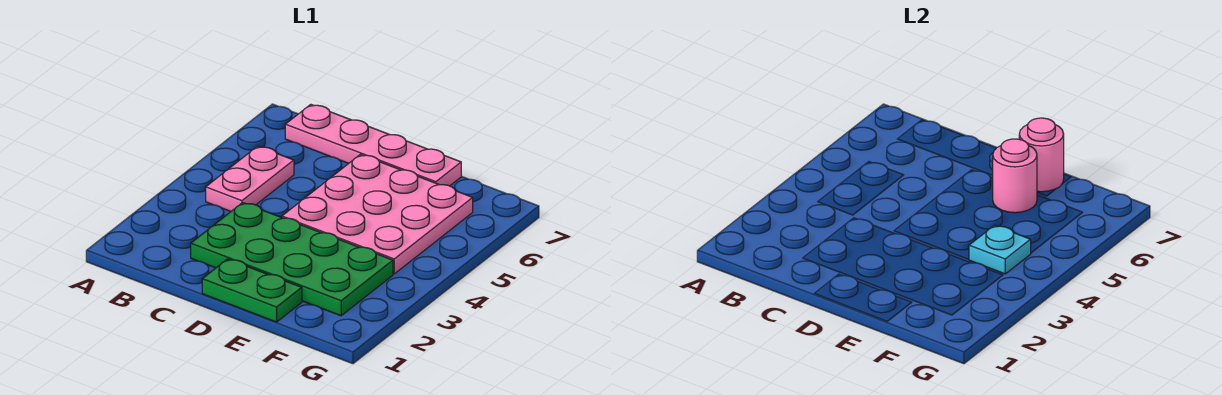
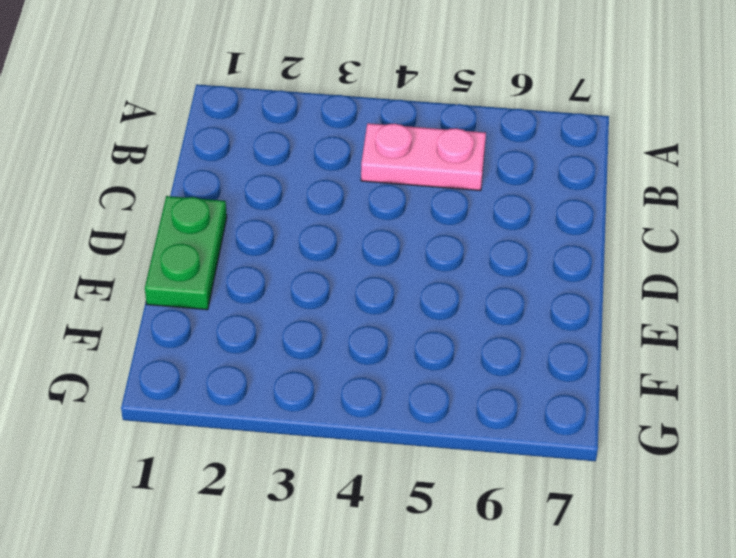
none -> pink plate B7:E7 level 1
none -> green plate C2:F3 level 1

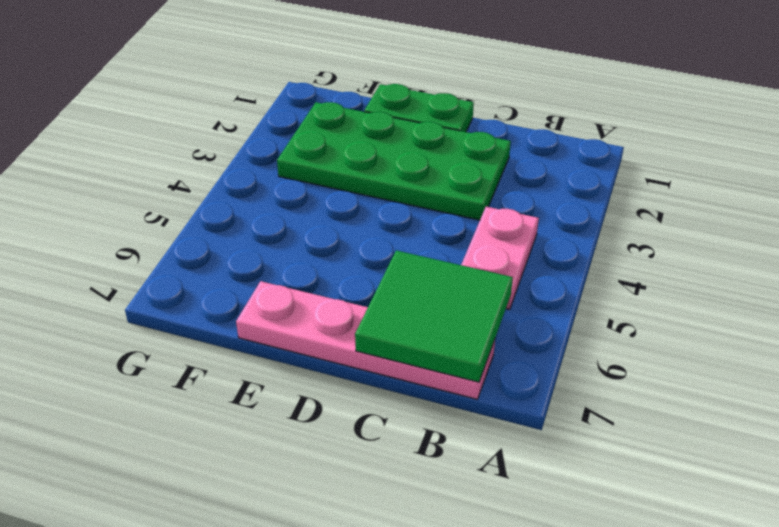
green tile B6:C7 level 2 -> none
none -> pink plate D4:F6 level 1
none -> pink round brick E6 level 2

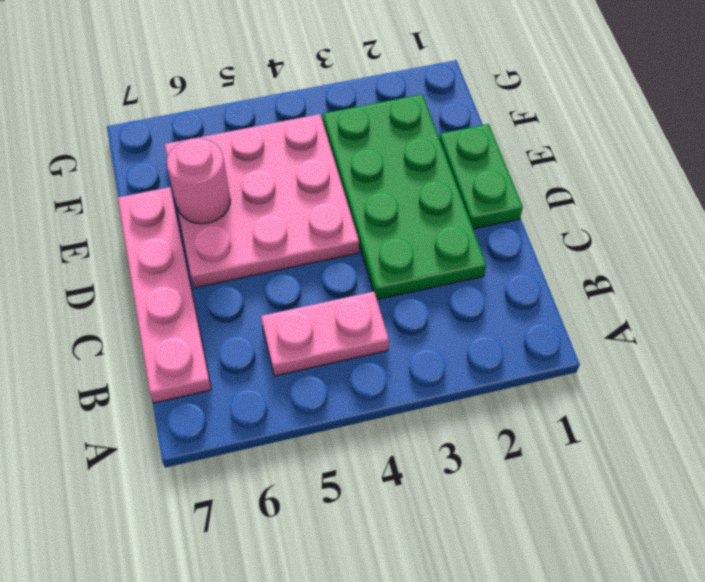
none -> pink round brick E7 level 2
none -> cyan plate F4 level 2

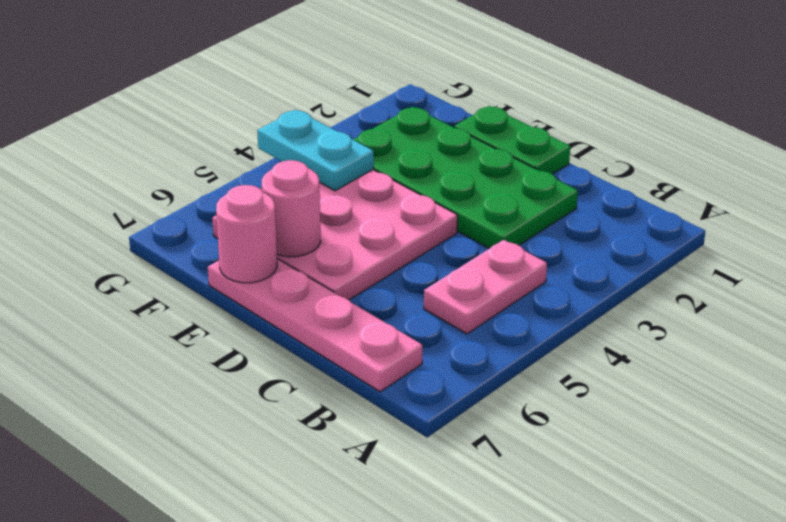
cyan plate F4:G4 level 2 -> cyan plate F4 level 2

